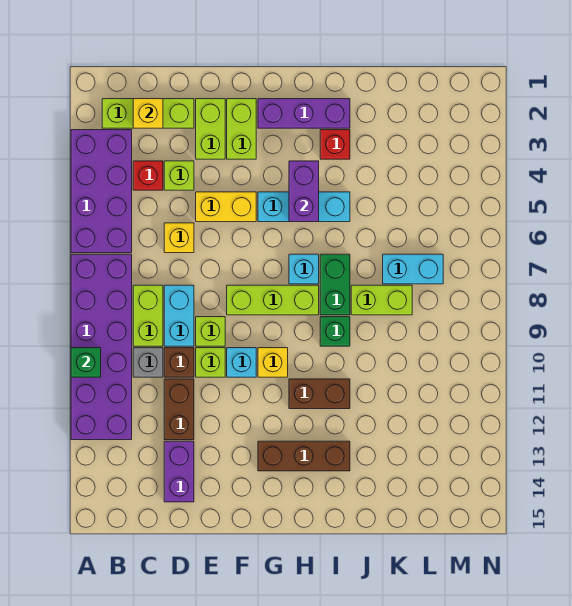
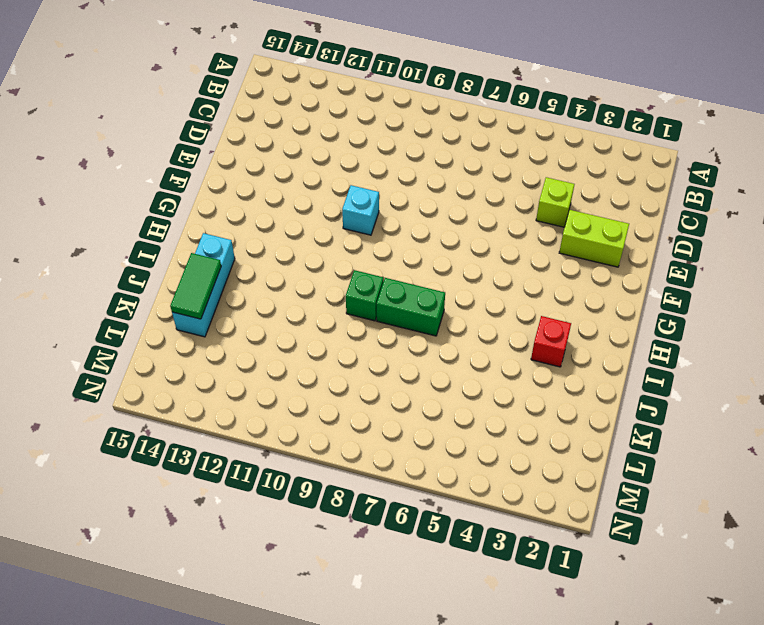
cyan brick I14:K14 level 1 -> cyan brick G5:I5 level 1
green tile J14:K14 level 2 -> none
none -> purple brick A3:B6 level 1
none -> purple brick A7:B12 level 1
none -> lime brick B2:D2 level 1
none -> red brick C4 level 1

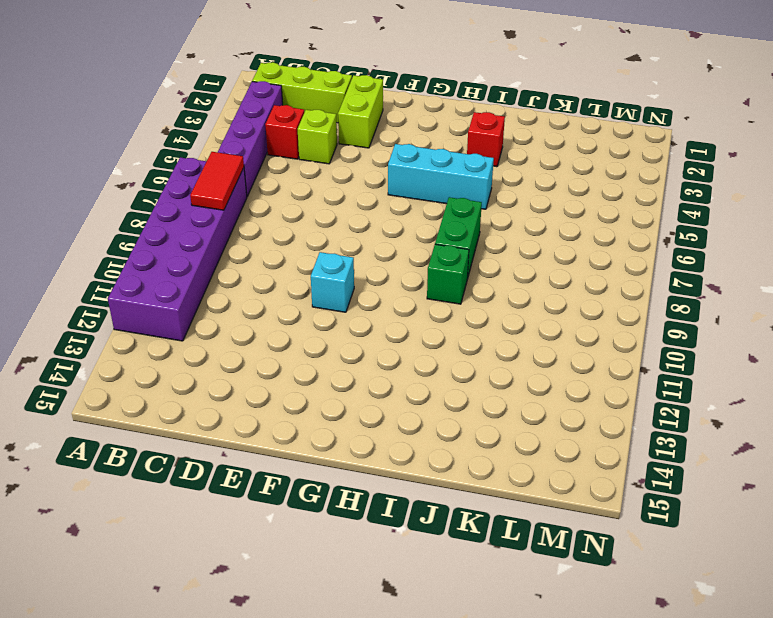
purple brick B3:B6 level 1 -> purple brick A3:B6 level 1
red tile B7:B8 level 2 -> none
none -> lime brick C8:C9 level 1
none -> grey brick C10 level 1
none -> yellow brick D6 level 1
none -> cyan brick D8:D9 level 1

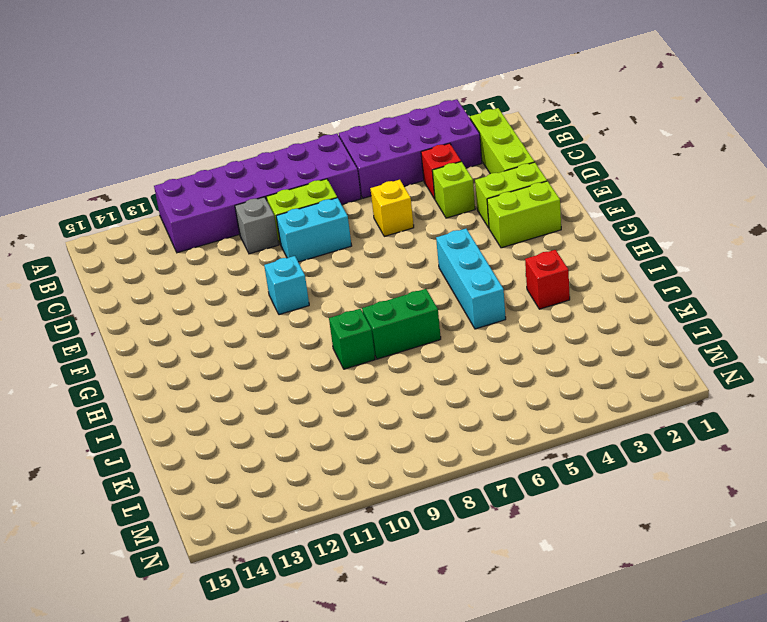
none -> brown brick D10 level 1
none -> brown brick D11:D12 level 1
none -> purple brick D13:D14 level 1
none -> yellow brick E5:F5 level 1

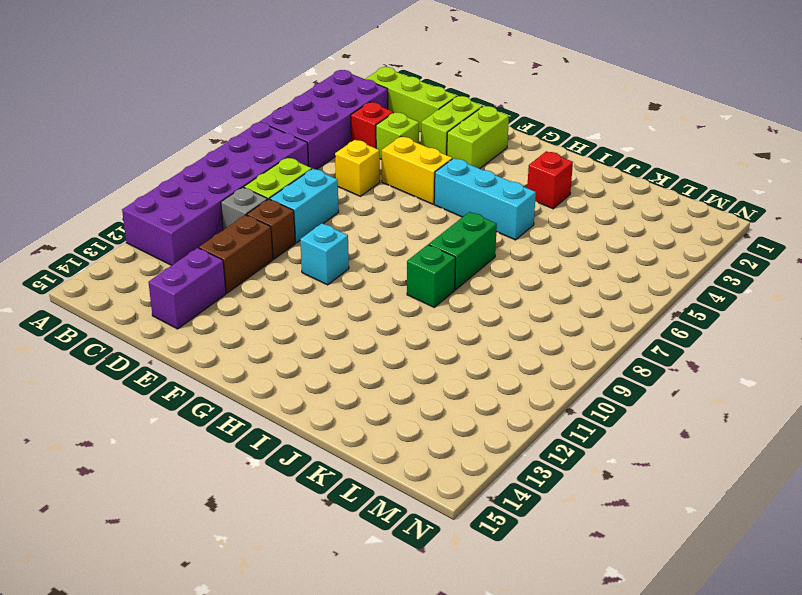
none -> lime brick E9 level 1
none -> lime brick E10 level 1
none -> lime brick F8:H8 level 1
none -> purple brick G2:I2 level 1

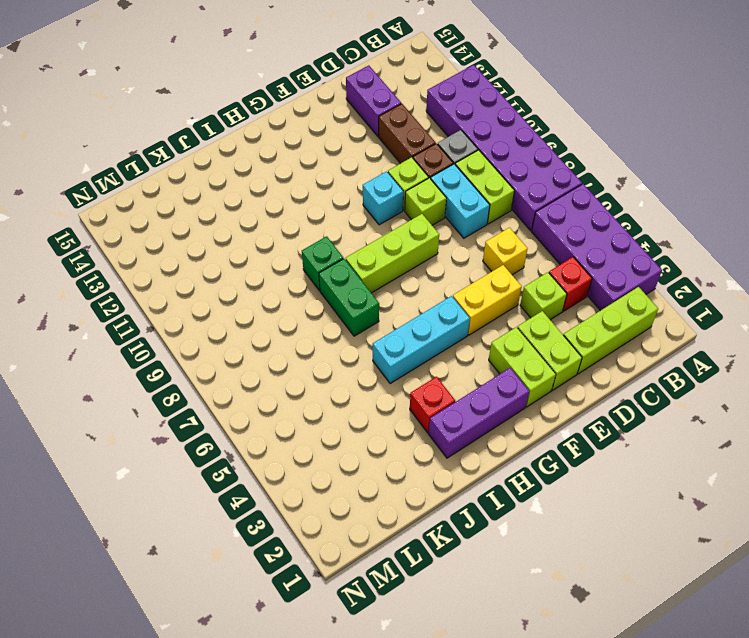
none -> yellow brick G10 level 1
none -> brown brick G13:I13 level 1
none -> cyan brick H7 level 1
none -> brown brick H11:I11 level 1

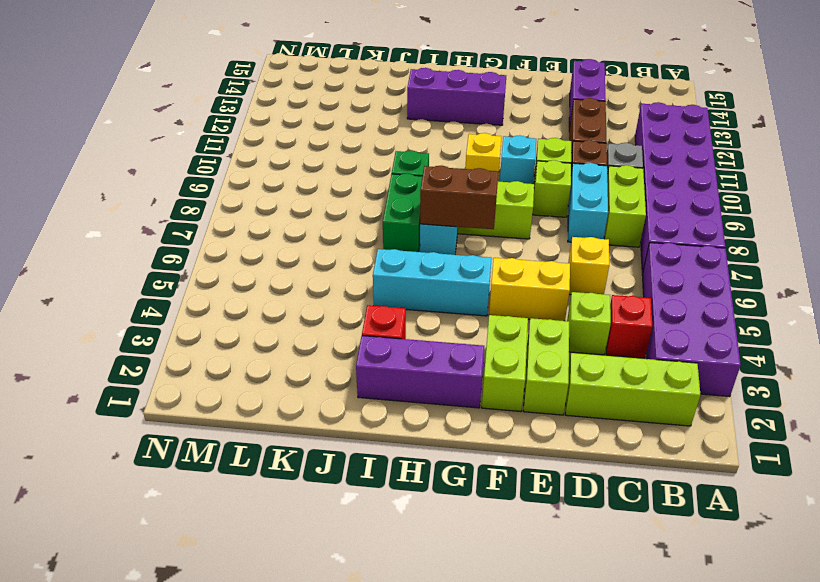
brown brick G7:H7 level 2 -> brown brick H11:I11 level 1
purple brick G13:I13 level 1 -> brown brick G13:I13 level 1
none -> lime brick J8:K8 level 1
none -> cyan brick K7:L7 level 1
none -> green brick A10 level 2
none -> yellow brick C2 level 2

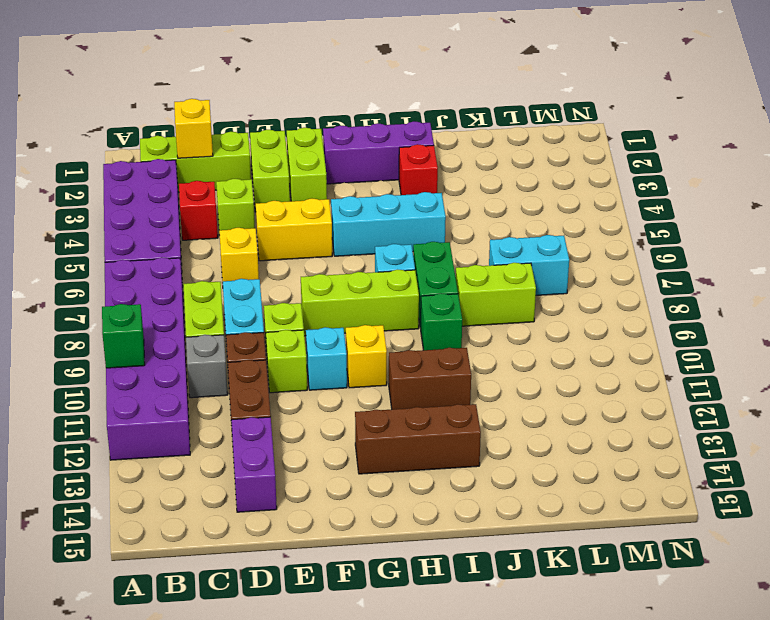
none -> purple brick H4:H5 level 2

